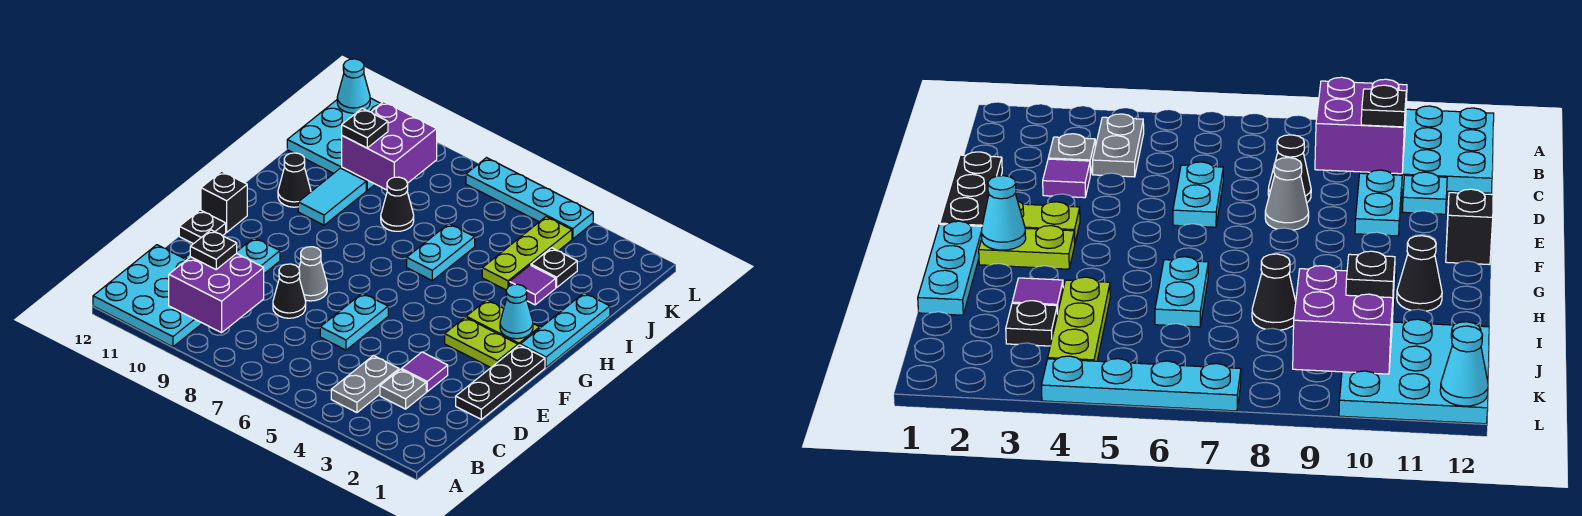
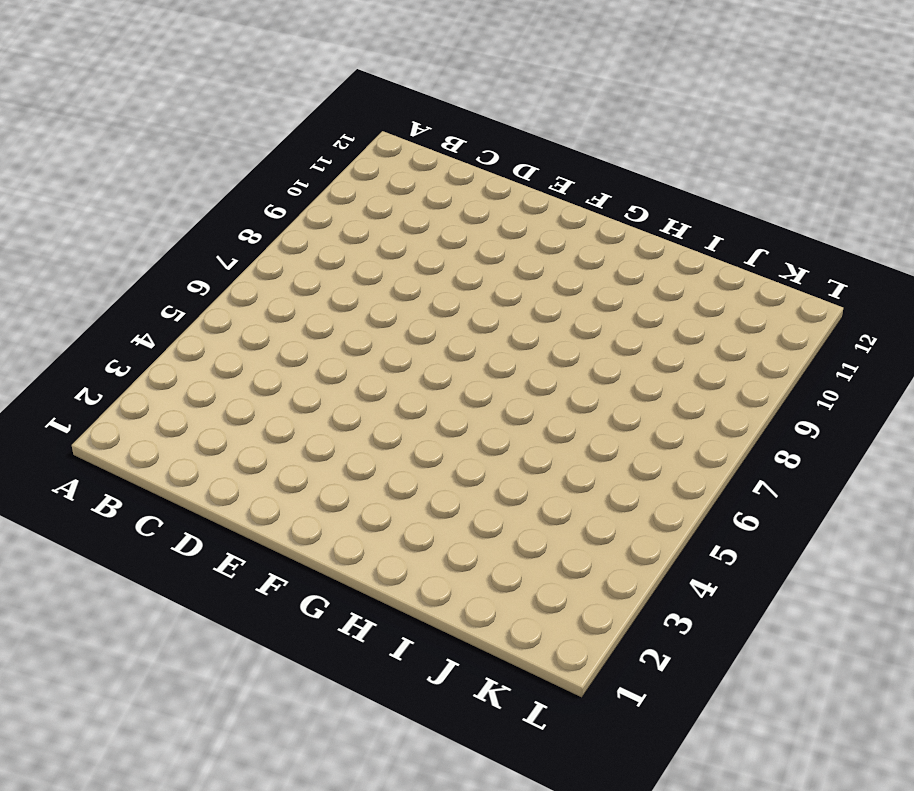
none -> cyan plate A10:C12 level 1
none -> grey plate B4:C4 level 1
none -> grey plate C3 level 1
none -> black plate D1:F1 level 1

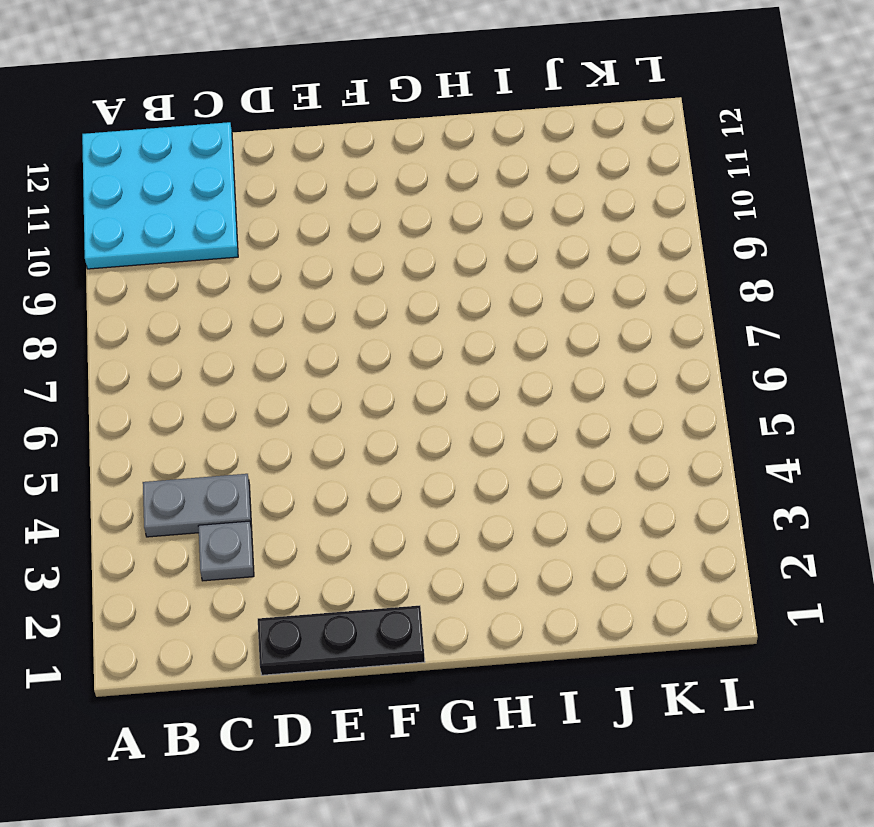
none -> purple tile D3 level 1
none -> cyan plate D6:E6 level 1
none -> black cone D8 level 1
none -> cyan plate D10:E10 level 1

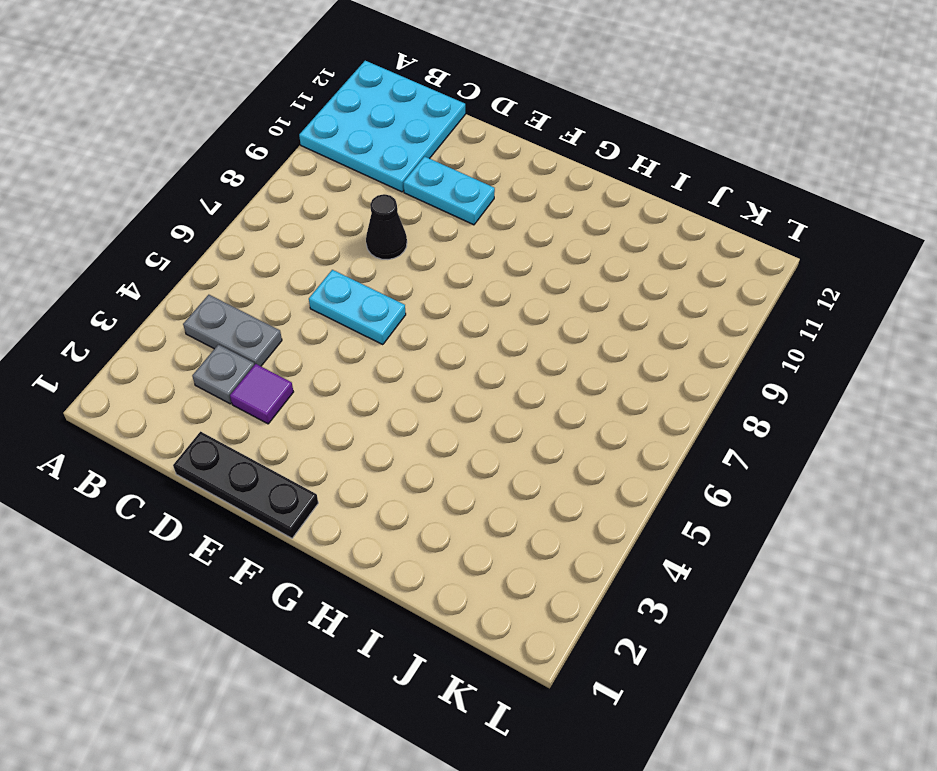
none -> cyan plate D11 level 1
none -> grey cone E8 level 1
none -> black plate E12 level 1
none -> lime plate F2:F3 level 1

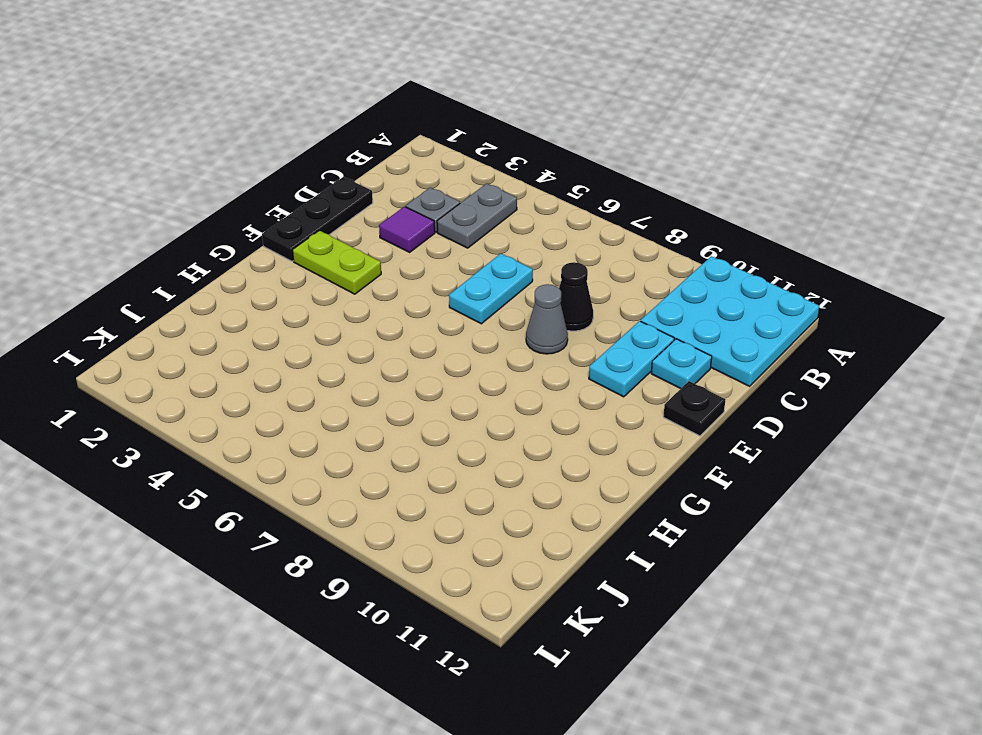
none -> black brick F12 level 1
none -> cyan plate G1:I1 level 1
none -> lime plate G2:G3 level 1
none -> cyan plate H6:I6 level 1

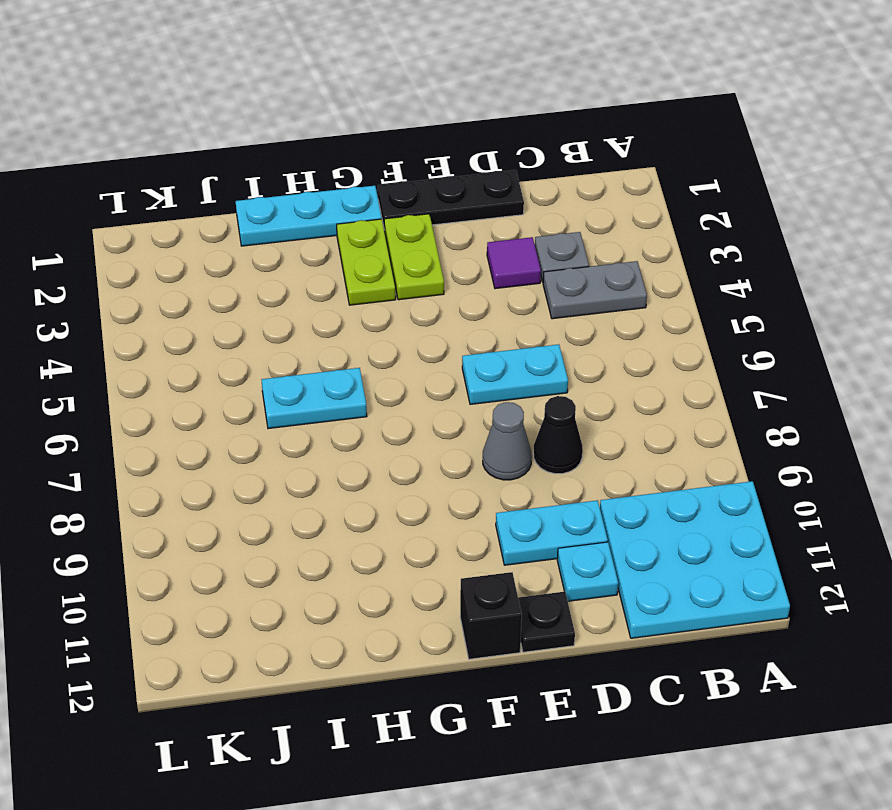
none -> cyan tile H10:I10 level 1
none -> black cone H11 level 1
none -> purple tile I3 level 1
none -> lime plate I4:K4 level 1

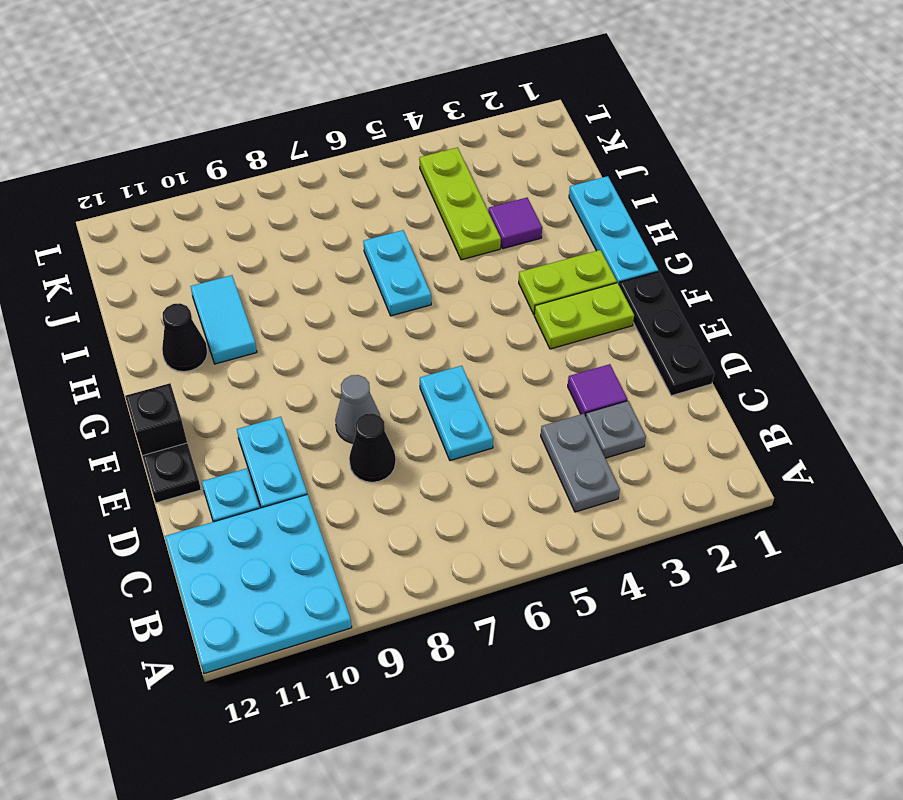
none -> black cone I8 level 1
none -> black plate J3 level 1
none -> cyan plate J10:L12 level 1
none -> cyan plate L4:L7 level 1

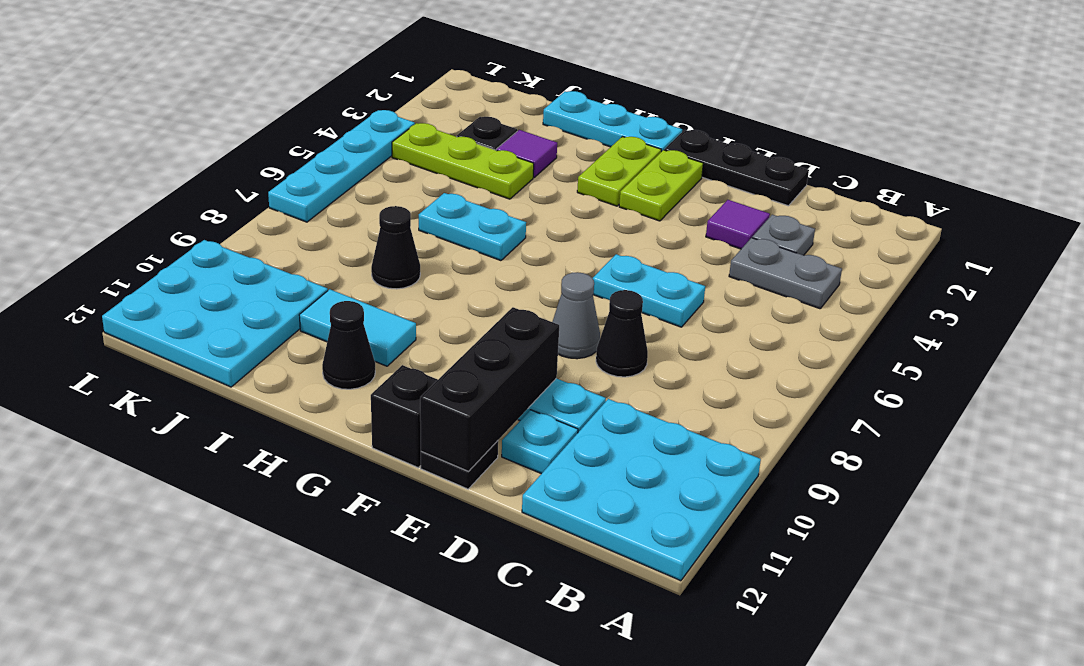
black brick E10:E12 level 2 -> none
none -> purple brick B9:C10 level 2
none -> cyan cone G2 level 2
none -> purple brick J9:K10 level 2
none -> cyan cone L12 level 2

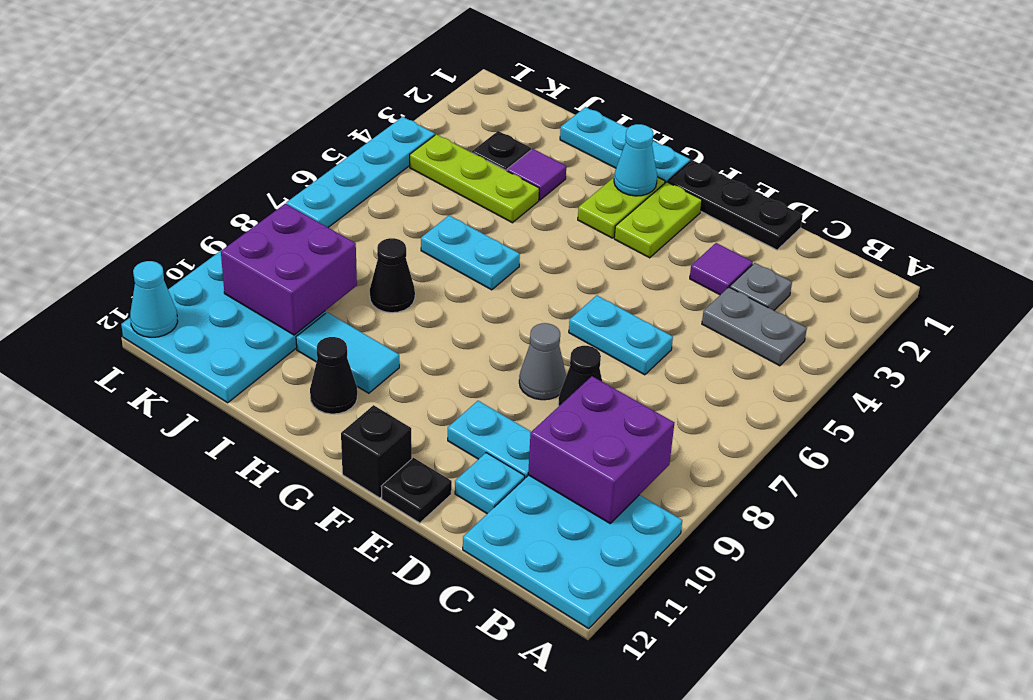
none -> black plate C10 level 3
none -> black plate J10 level 3

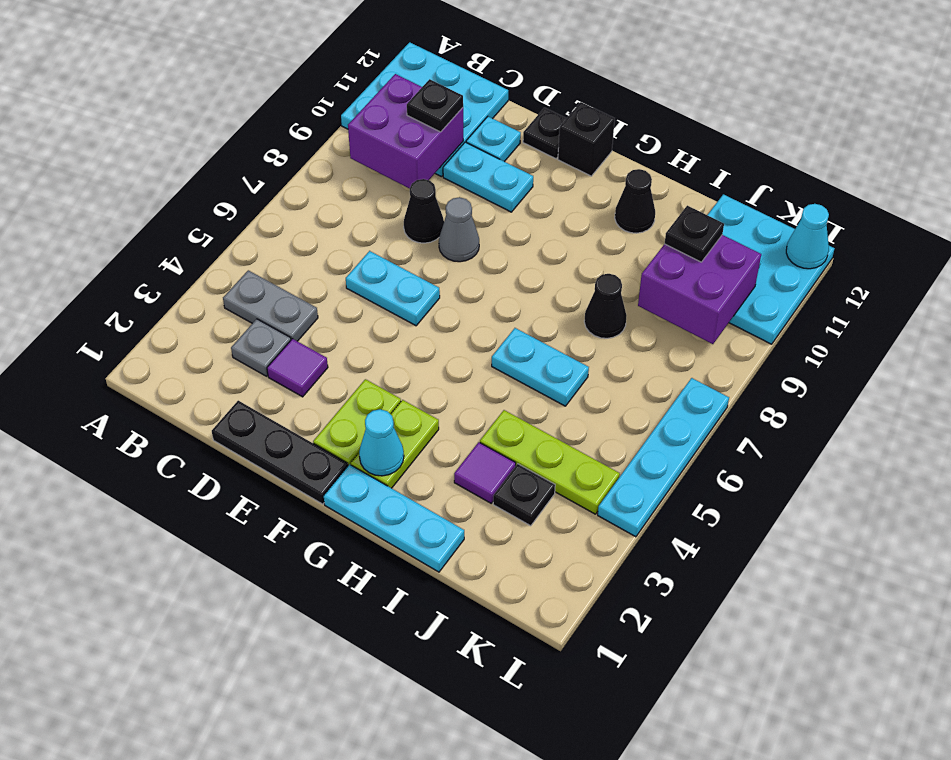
none -> cyan tile H10:I10 level 1

